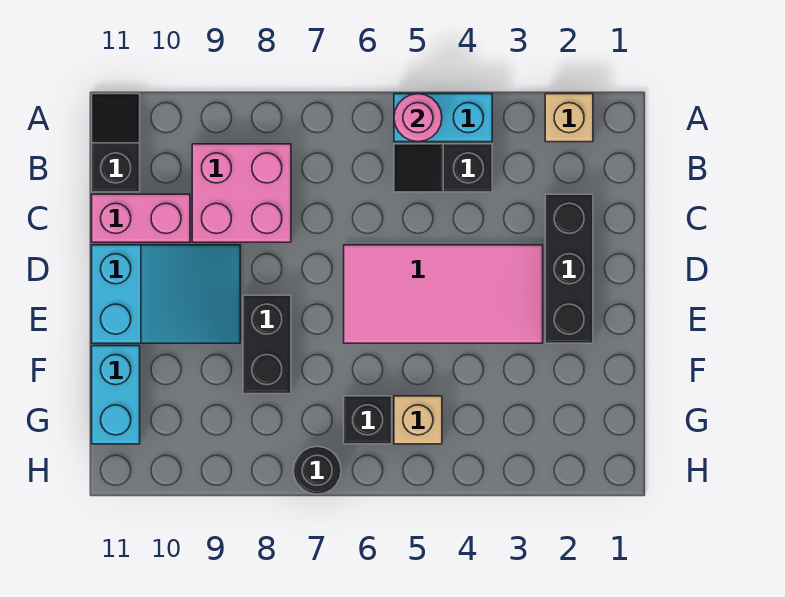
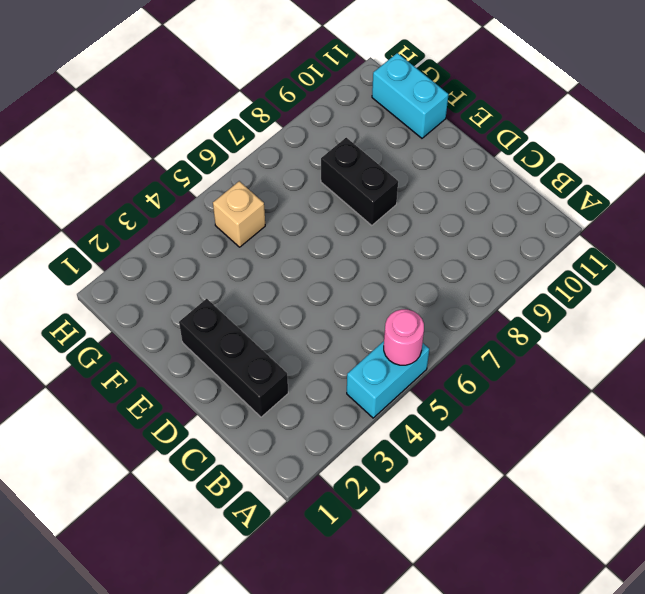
none -> tan brick A2 level 1
none -> black slope A11:B11 level 1 top B
none -> black slope B4:B5 level 1 top 4

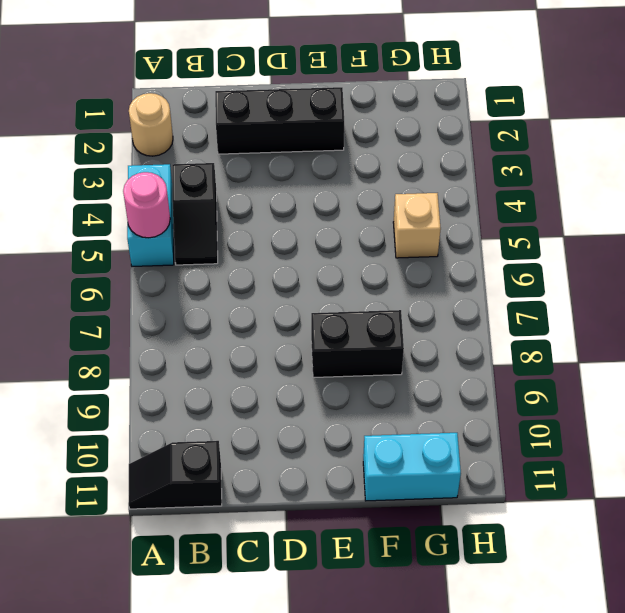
tan round brick A2 level 1 -> tan brick A2 level 1
none -> pink brick B8:C9 level 1
none -> pink brick C10:C11 level 1
none -> pink tile D3:E6 level 1

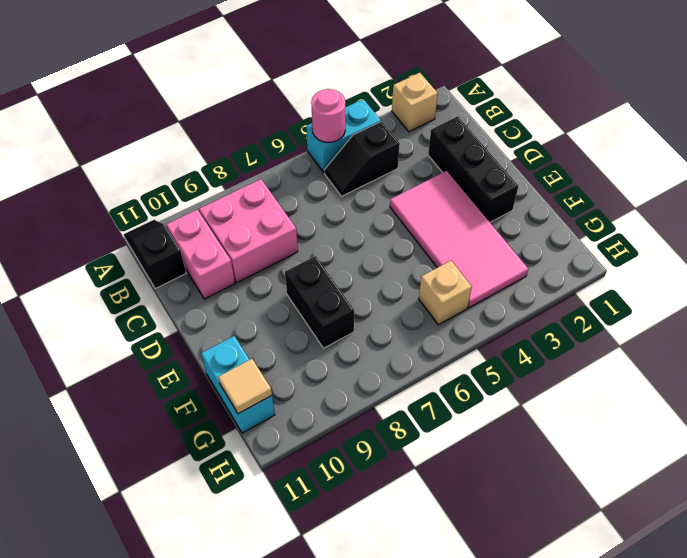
pink brick B10:C10 level 1 -> pink brick C10:C11 level 1
pink tile D3:G4 level 1 -> pink tile D3:E6 level 1
tan tile G11 level 2 -> none
none -> cyan slope D9:E11 level 1 top 11
none -> black brick G6 level 1
none -> black round brick H7 level 1

